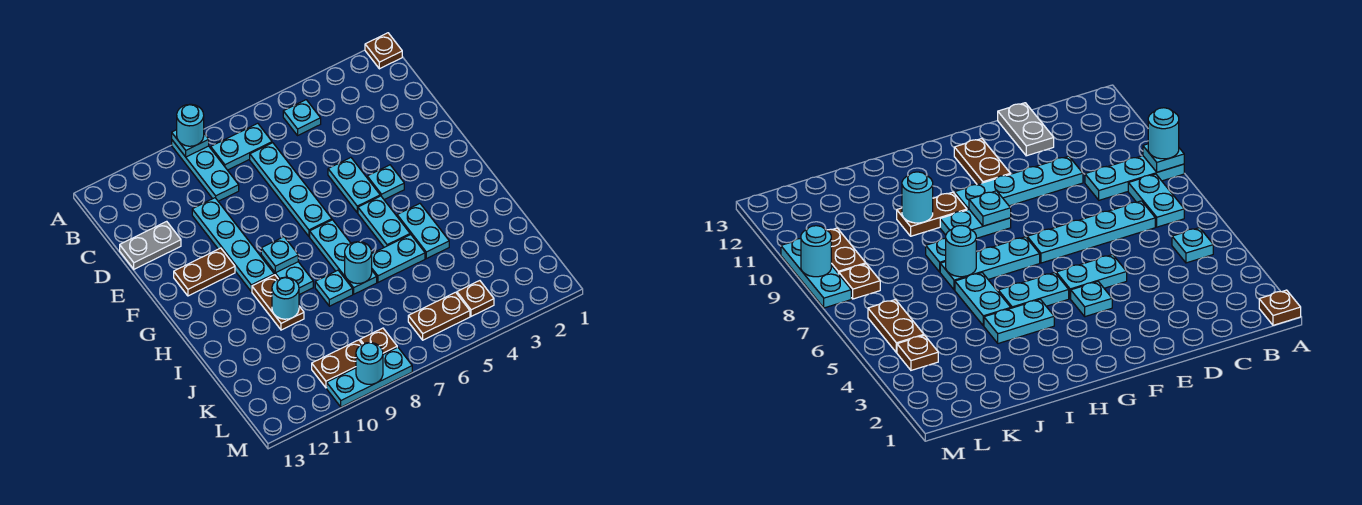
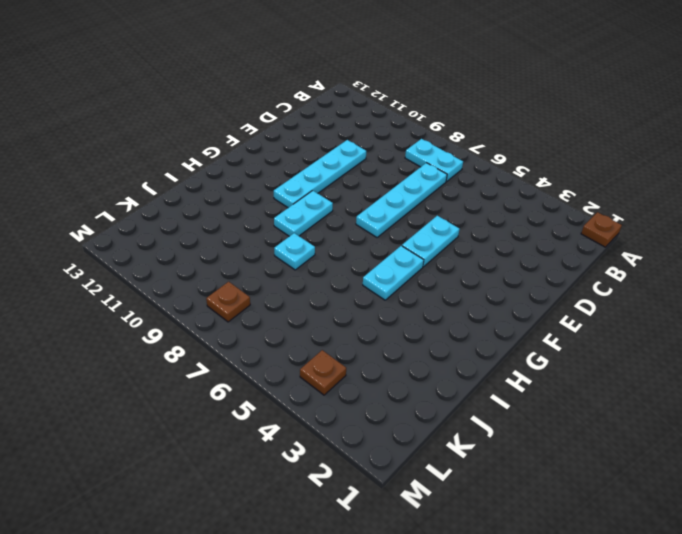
none -> cyan plate A9:C9 level 1
none -> cyan plate B5 level 1
none -> grey plate D12:D13 level 1

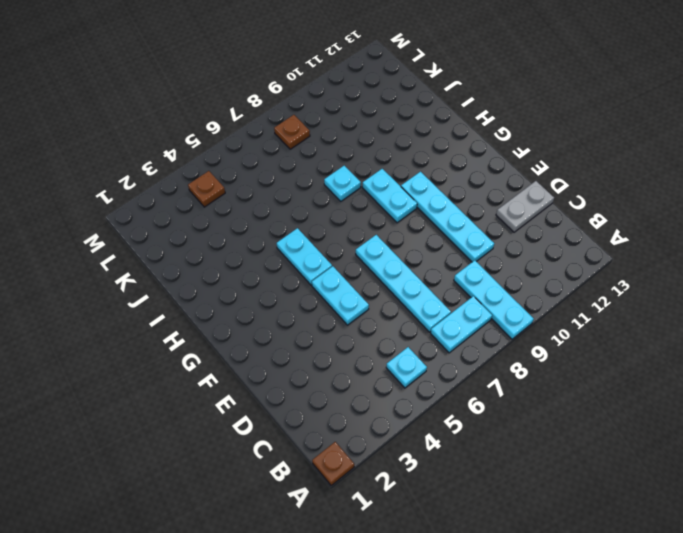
none -> cyan plate F4 level 1
none -> brown plate F11:F12 level 1
none -> cyan plate G7:I7 level 1

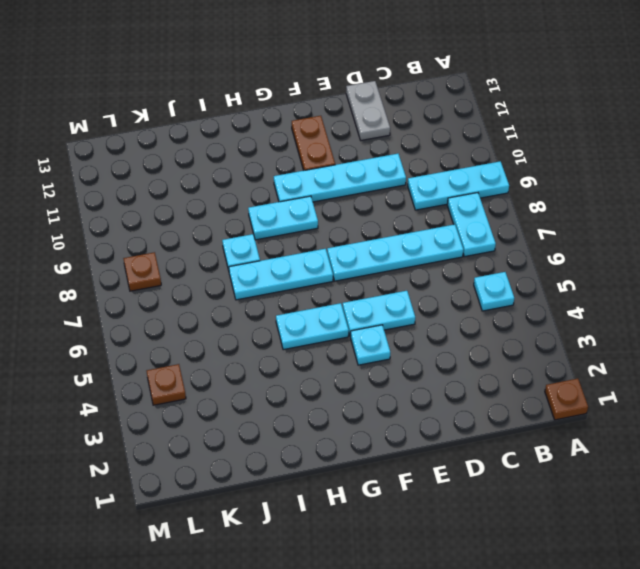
none -> cyan plate H4:I4 level 1
none -> brown plate H10:I10 level 1
none -> cyan plate I5:I6 level 1

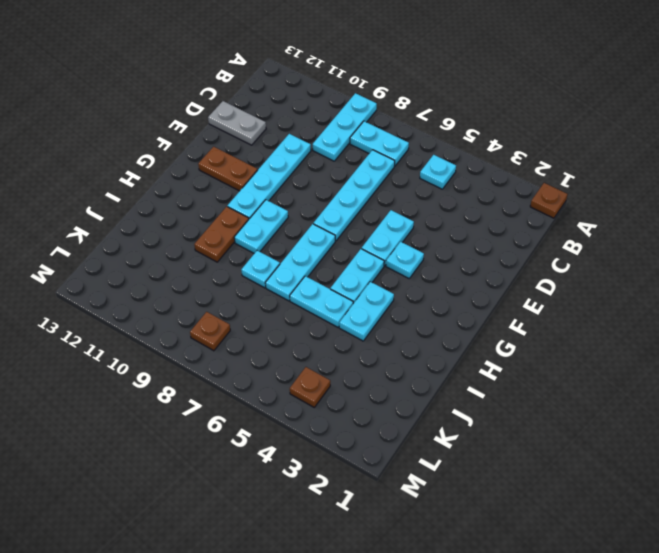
none -> brown plate L5:L6 level 1
none -> brown plate L9:L10 level 1
none -> cyan plate M8:M10 level 1

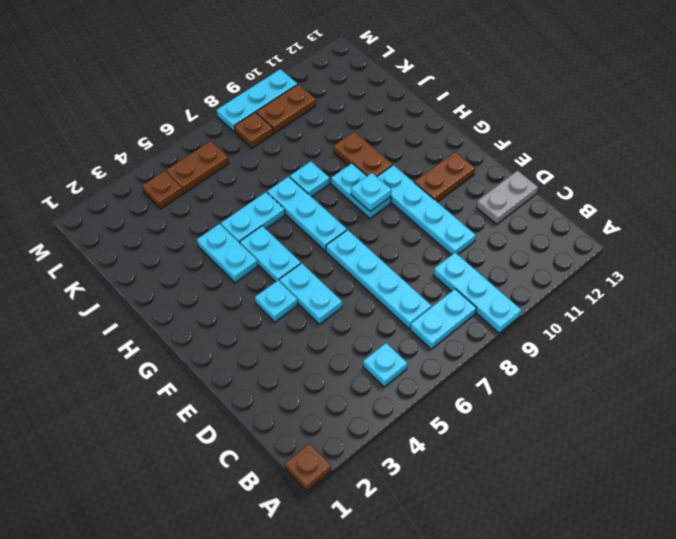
none -> cyan plate A9 level 2
none -> cyan round brick I7 level 2
none -> cyan round brick I10 level 2

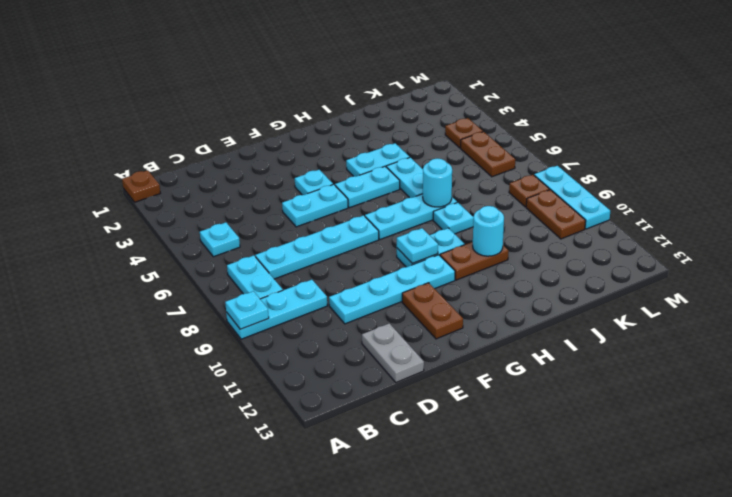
none -> cyan round brick M9 level 2
none -> cyan round brick A9 level 3

